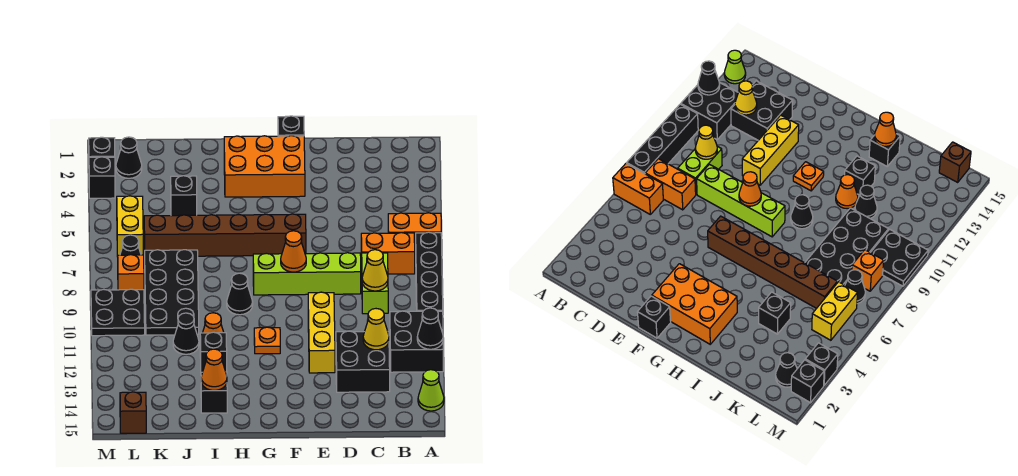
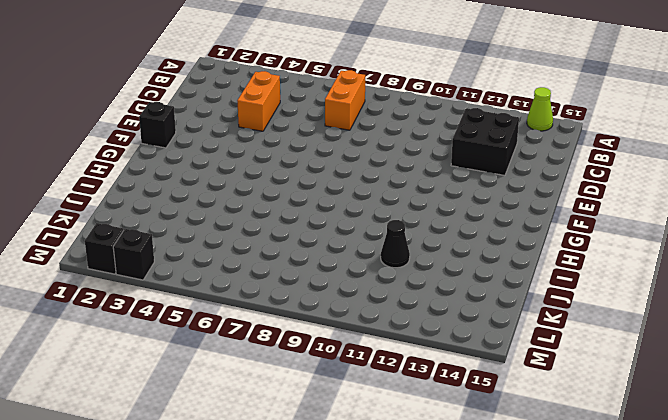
orange brick C4:D4 level 1 -> orange brick A6:B6 level 1
none -> black brick A7:A10 level 1
none -> black brick A11:B12 level 1
none -> lime brick C8:C9 level 1
none -> lime brick D8:G8 level 1

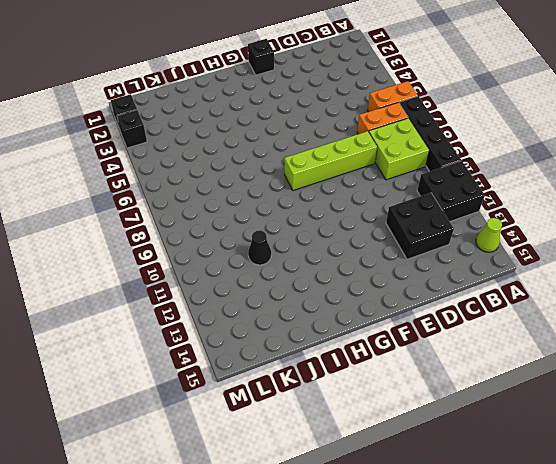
lime brick B8:C9 level 1 -> lime brick C8:C9 level 1
none -> yellow brick E10:E12 level 1
none -> orange brick F2:H3 level 1
none -> brown brick F6:K6 level 1
none -> orange plate G11 level 1

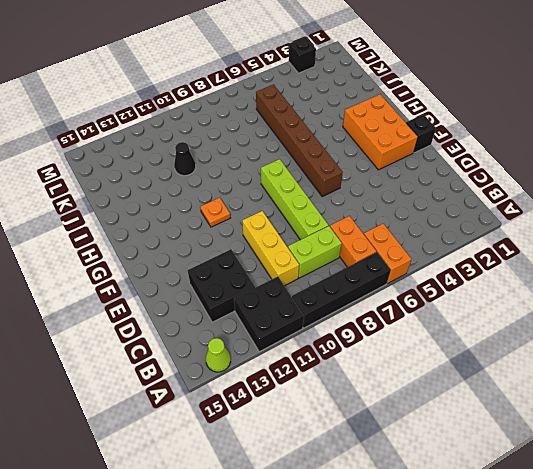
yellow brick C10:E10 level 1 -> yellow brick E10:E12 level 1
none -> black cone H9 level 1
none -> orange cone I11 level 1
none -> black brick I12 level 1
none -> black brick I14 level 1

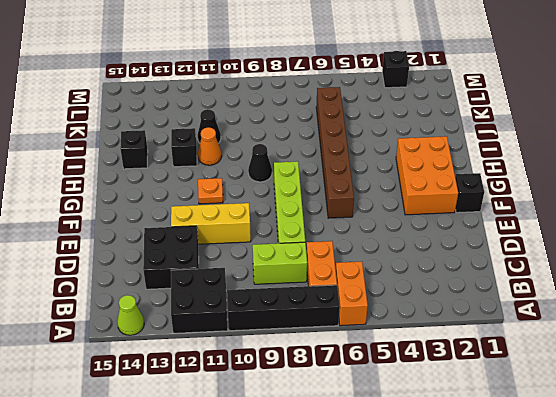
none -> black brick J4 level 1
none -> black plate J7:K10 level 1
none -> black cone L2 level 1
none -> yellow brick L5:L6 level 1

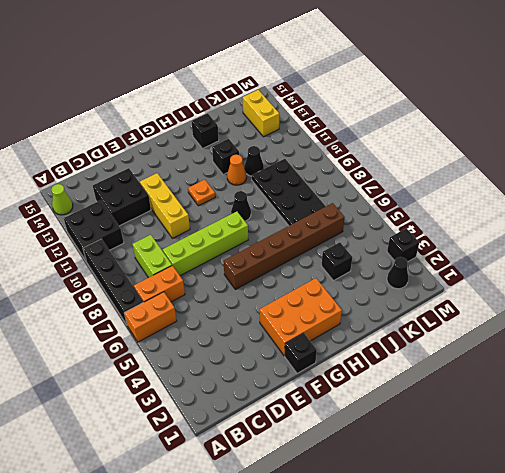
yellow brick L13:L14 level 1 -> yellow brick L5:L6 level 1
none -> black cone L7 level 1
none -> orange brick L8 level 1
none -> black plate L9:M10 level 1
none -> brown brick L15 level 1

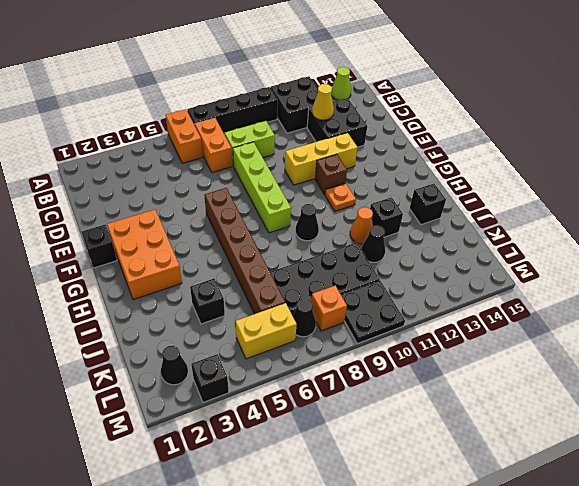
brown brick F11 level 1 -> brown brick L15 level 1
none -> black brick M2 level 1
none -> black cone A12 level 2
none -> yellow cone C9 level 2
none -> orange cone F8 level 2

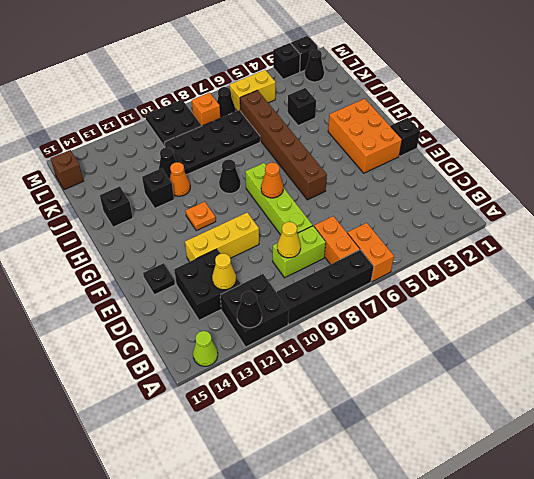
black plate E14 level 1 -> none
none -> orange cone I14 level 2

